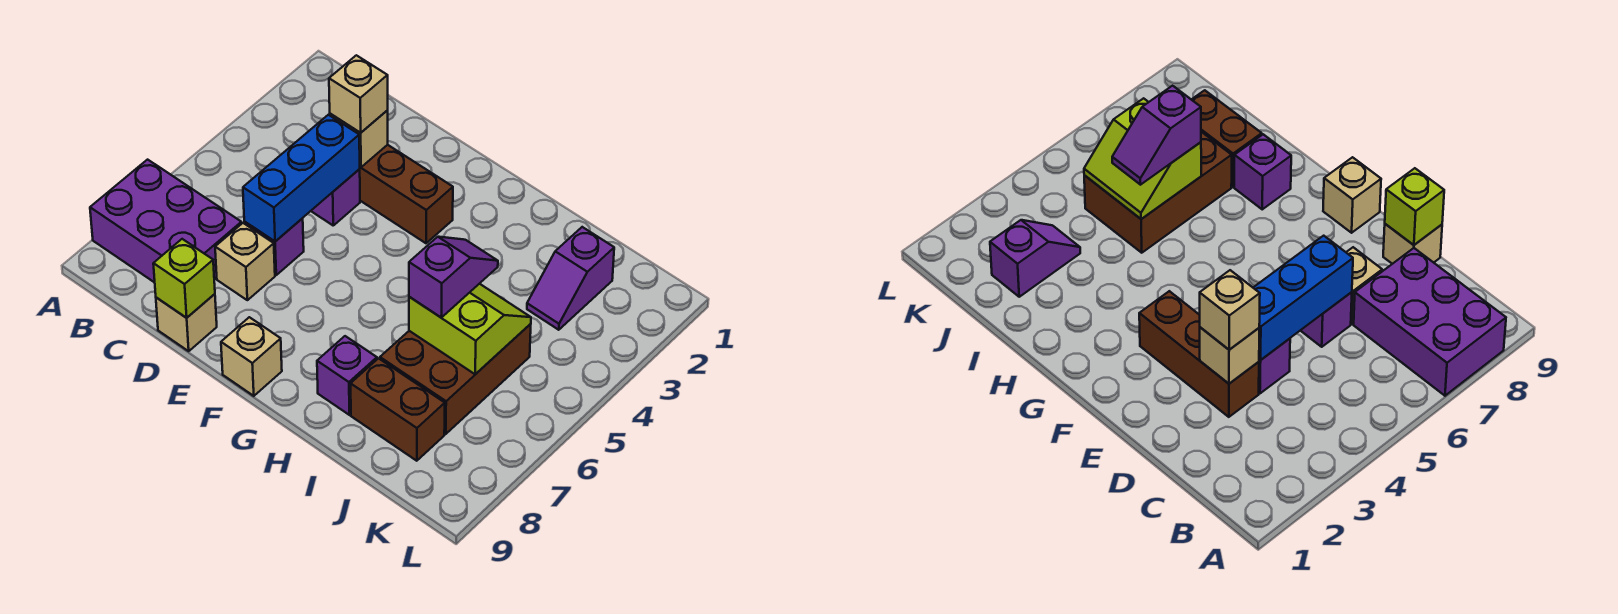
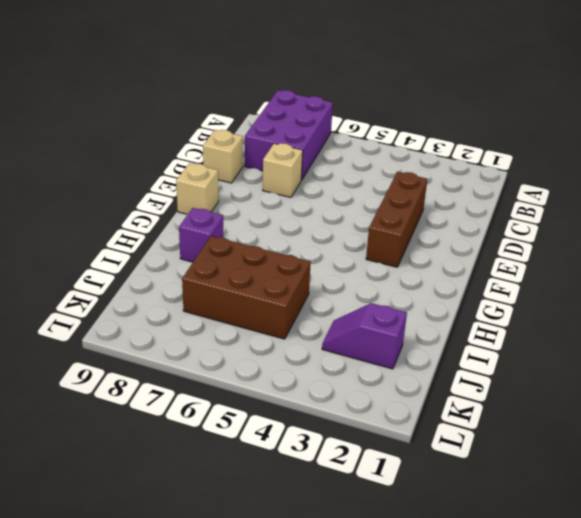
none -> purple brick D4 level 1
none -> purple brick D6 level 1
none -> brown brick I8:J8 level 1

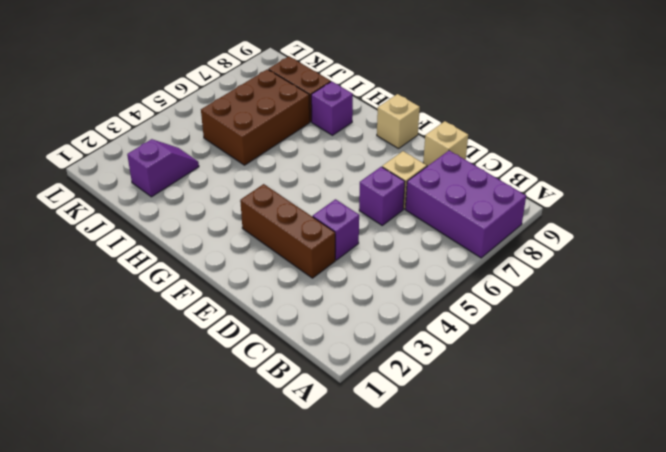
none -> tan brick D3 level 2
none -> blue brick D4:D6 level 2
none -> lime brick D9 level 2

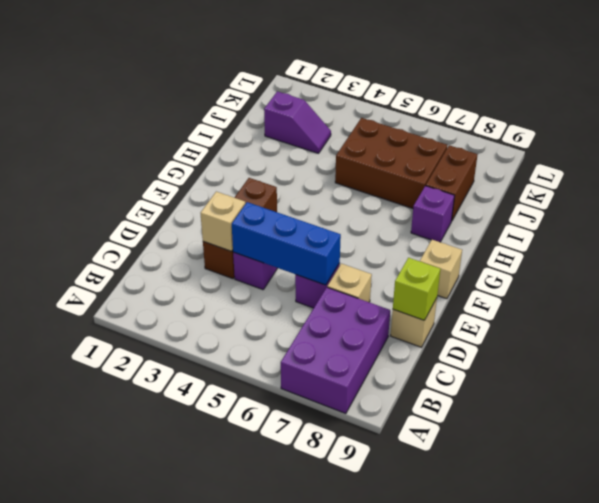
none -> lime slope I5:J6 level 2 top 6
none -> tan brick D3 level 3
none -> purple slope I5:I6 level 3 top 6

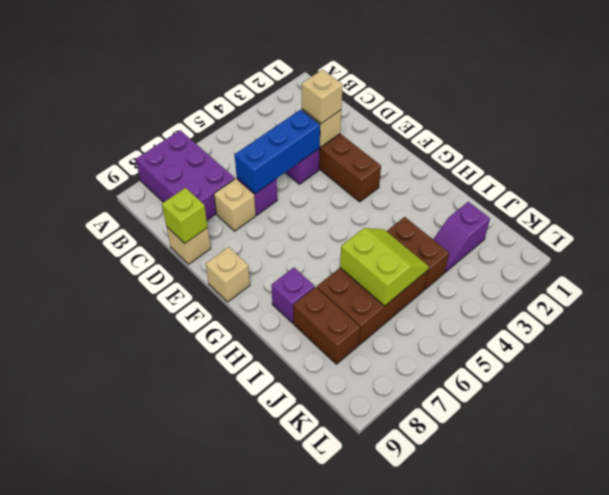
brown brick I4:J4 level 1 -> none
none -> purple slope I5:I6 level 3 top 6

